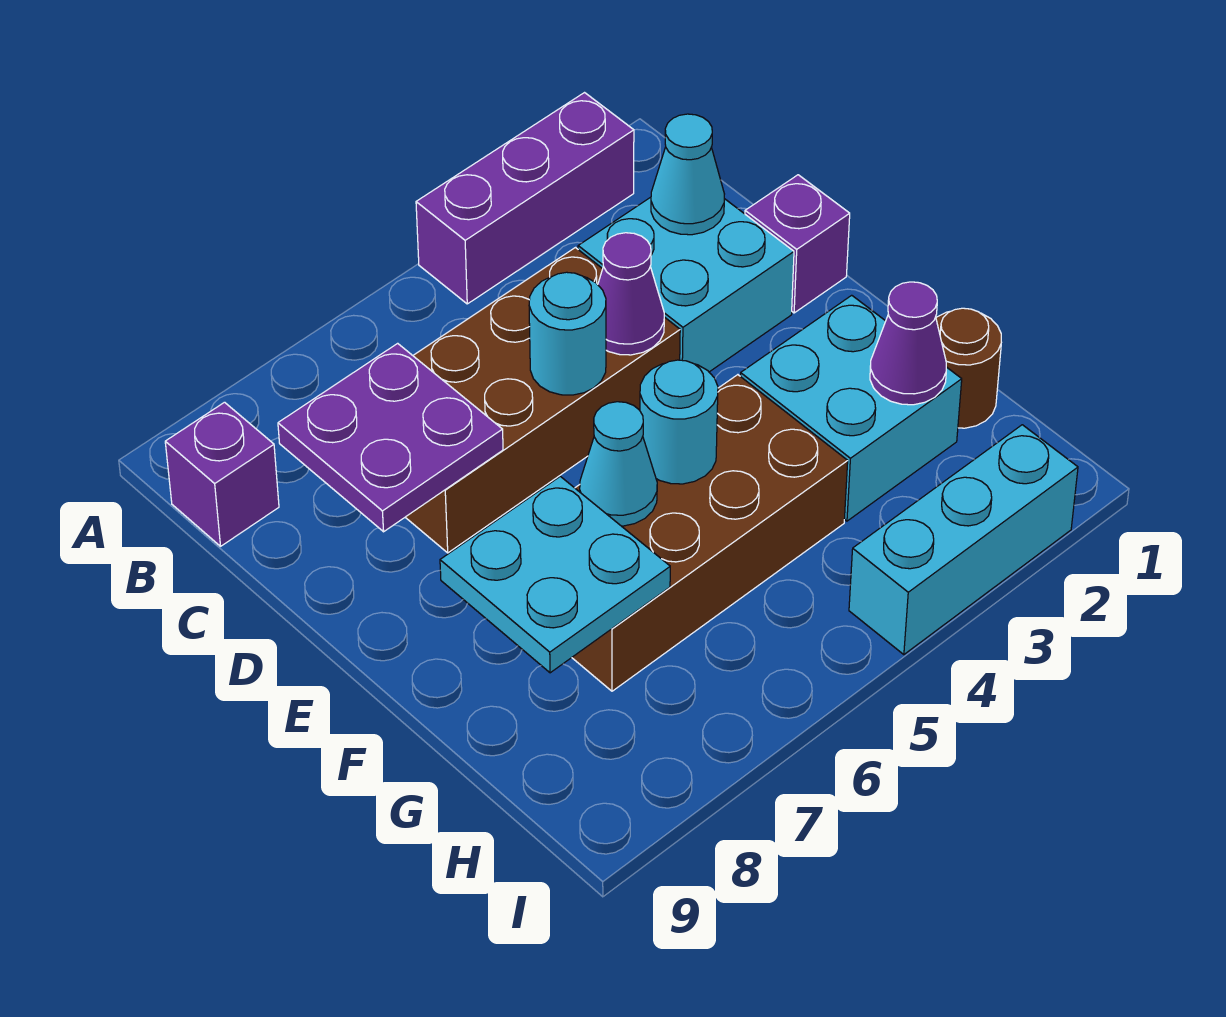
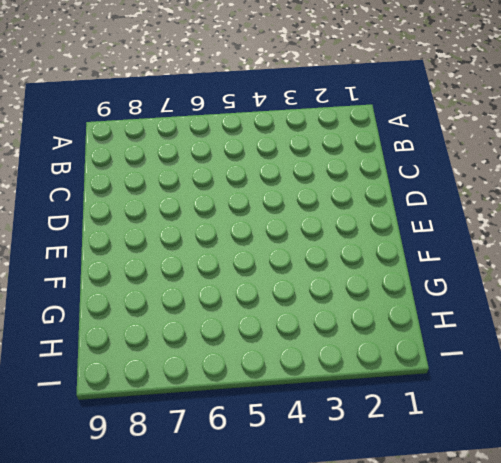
none -> purple brick A2:A4 level 1
none -> purple brick B9 level 1
none -> cyan brick C2:D3 level 1

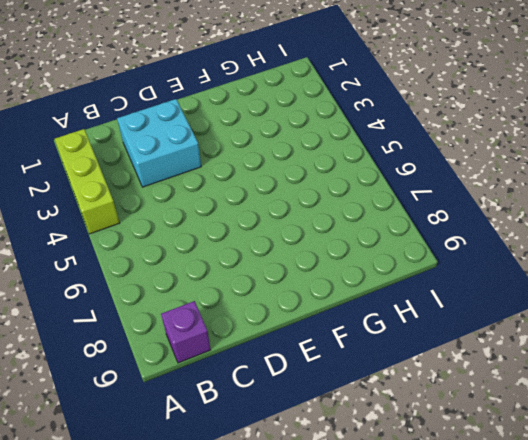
lime brick A2:A4 level 1 -> purple brick A2:A4 level 1
none -> brown brick C4:D7 level 1
none -> purple brick D1 level 1
none -> cyan brick F2:G3 level 1

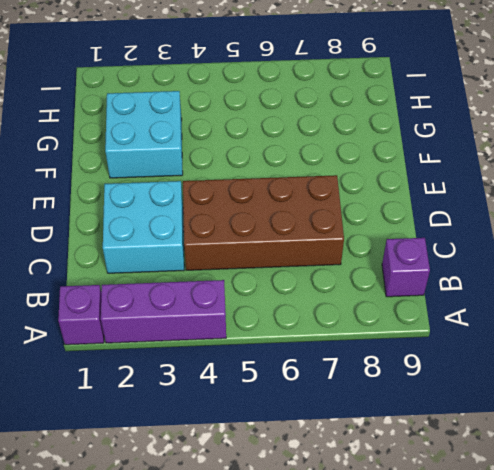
purple brick A1 level 1 -> purple brick D1 level 1
none -> brown brick F4:G7 level 1
none -> brown round brick G1 level 1
none -> cyan brick I2:I4 level 1

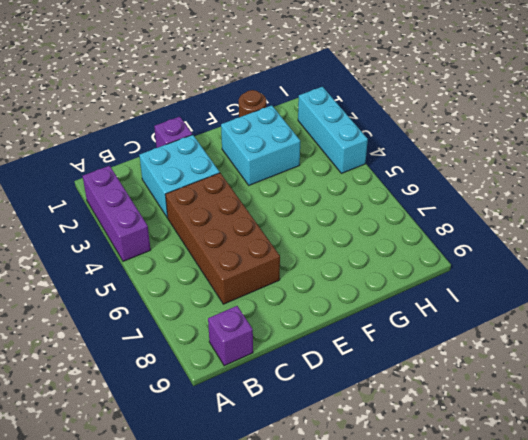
none -> brown brick F4:G7 level 1
none -> cyan cone C2 level 2
none -> purple plate C7:D8 level 2

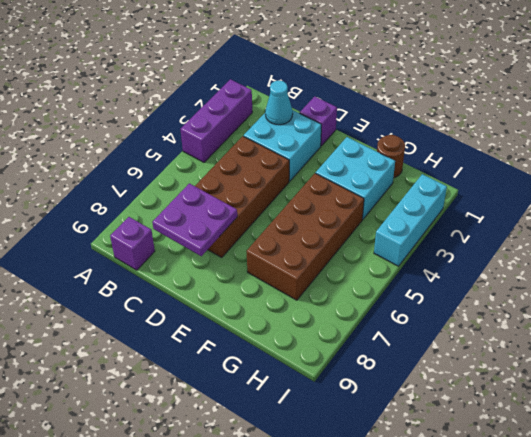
none -> purple cone D4 level 2
none -> cyan round brick D5 level 2
none -> cyan round brick F5 level 2

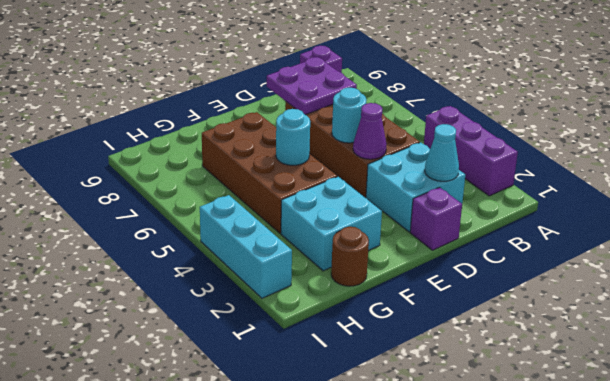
none -> cyan cone F6 level 2
none -> cyan plate F7:G8 level 2
none -> purple cone G2 level 2

